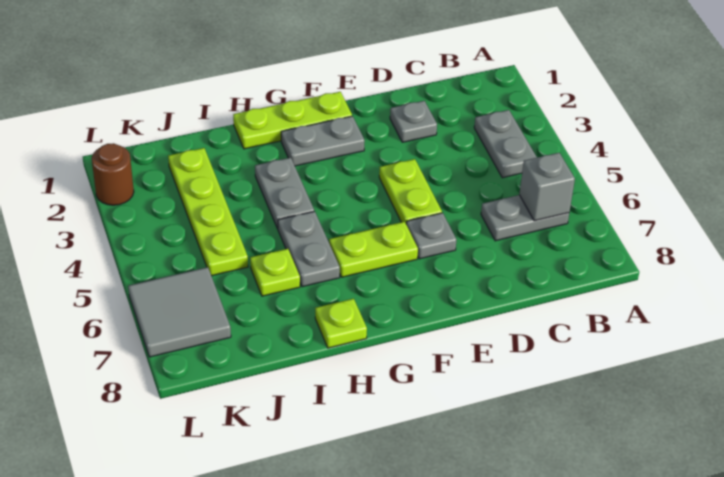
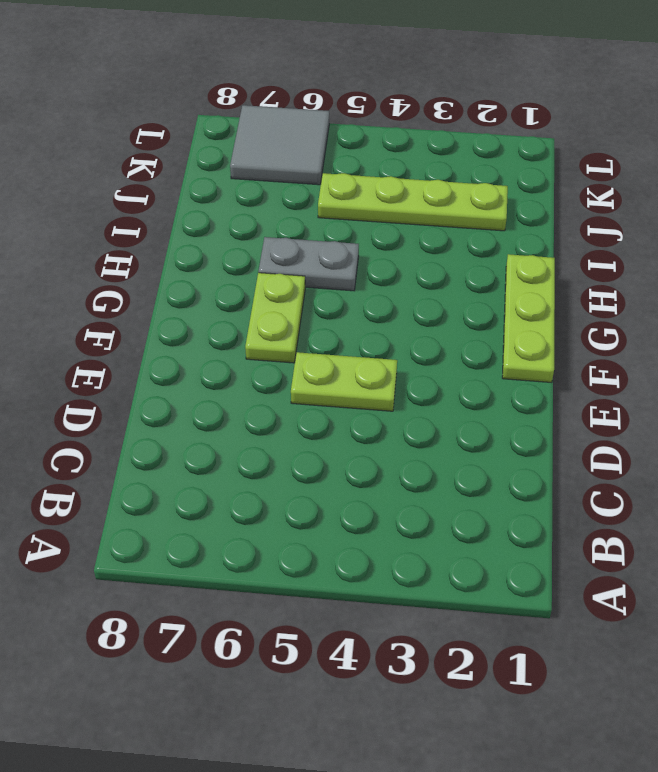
none -> grey plate B3:B4 level 1
none -> grey plate B6:C6 level 1
none -> grey plate D2 level 1

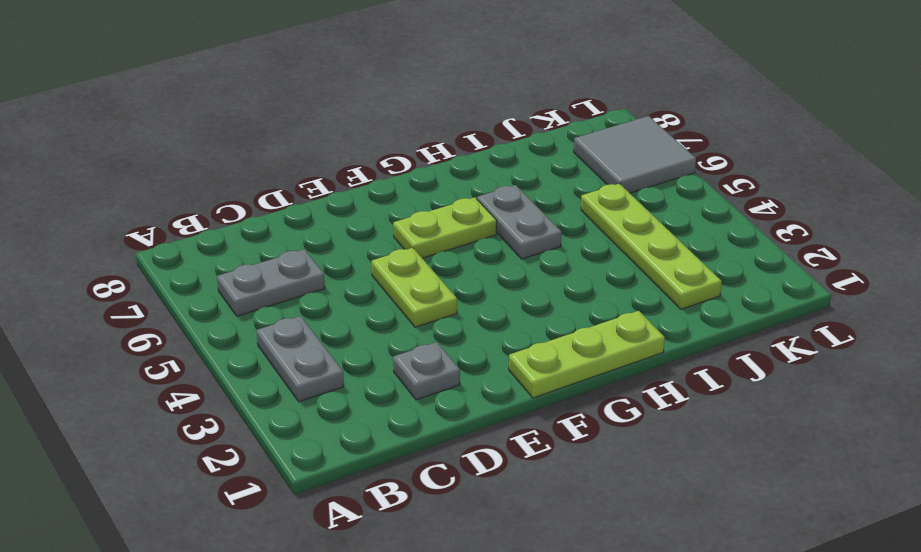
none -> grey plate E6 level 1
none -> grey plate F2:G2 level 1
none -> grey plate H3:H4 level 1

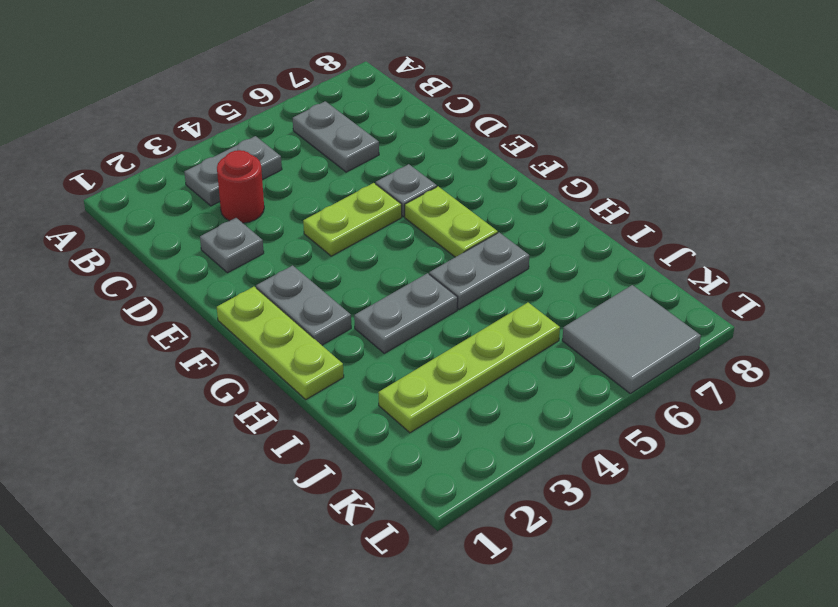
red round brick C3 level 1 -> none
none -> lime plate H8 level 1
none -> lime plate I6 level 1
none -> brown round brick L2 level 1

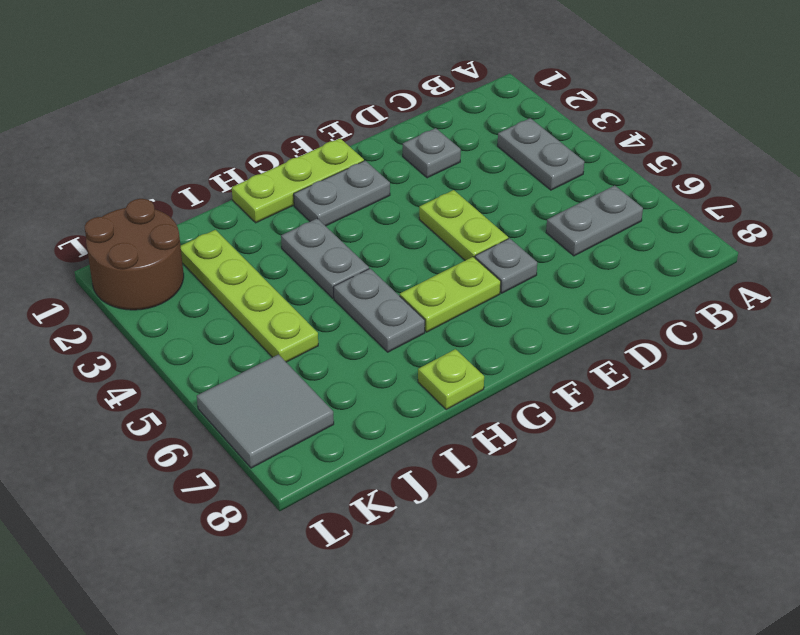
brown round brick K1:L2 level 1 -> brown round brick L2 level 1
none -> lime plate I6 level 1
none -> grey brick B6 level 2

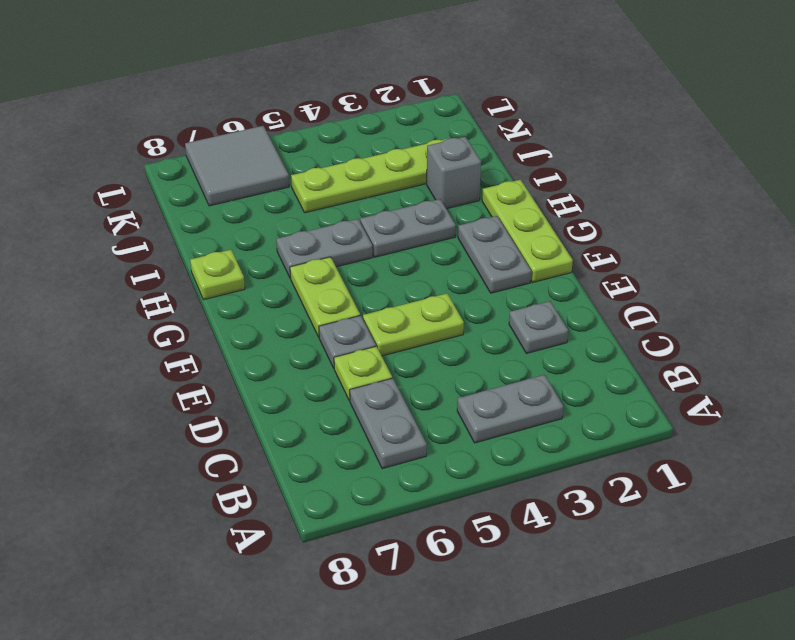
lime plate D6 level 1 -> lime plate I6 level 1
grey brick I2 level 1 -> grey brick B6 level 2
none -> brown round brick L2 level 1

